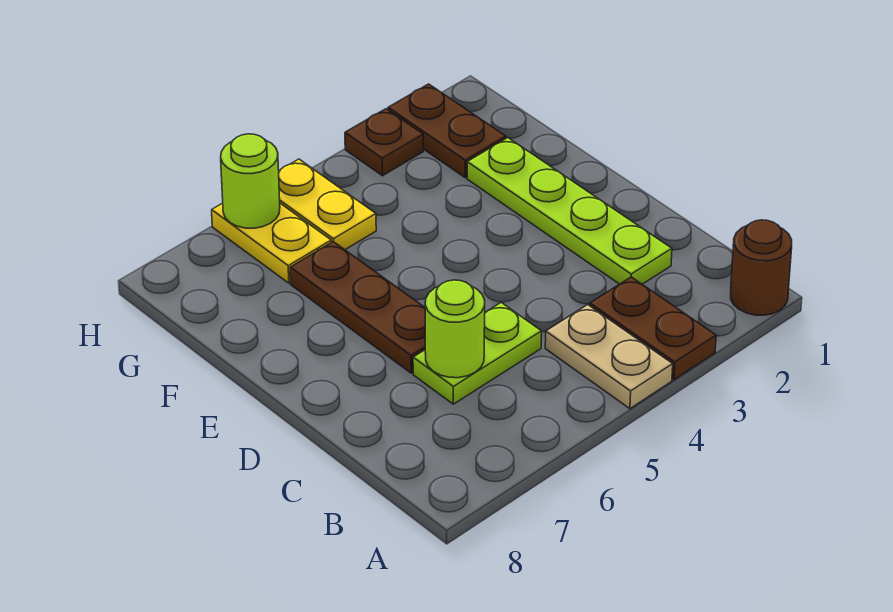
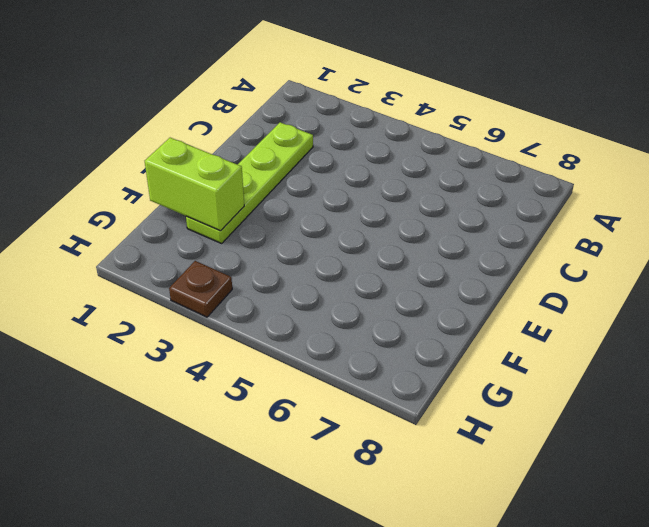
lime brick F1:F2 level 2 -> none
none -> brown round brick A1 level 1
none -> brown plate A3:B3 level 1
none -> tan plate A4:B4 level 1

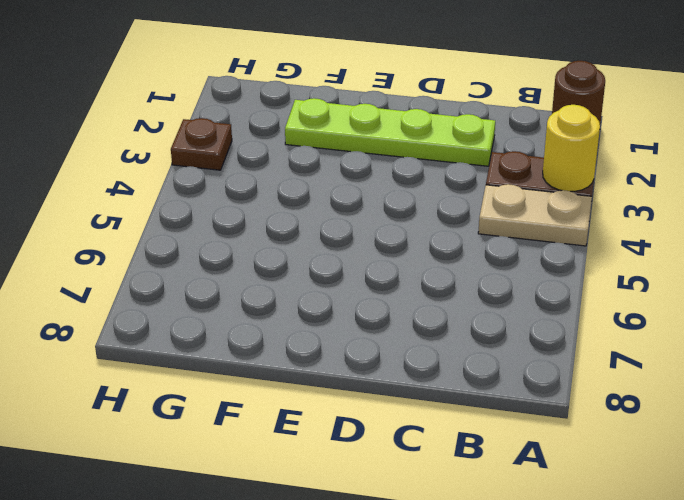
yellow round brick A3 level 2 -> none
none -> lime plate C5:C6 level 1
none -> brown plate D6:F6 level 1
none -> brown plate G2:H2 level 1

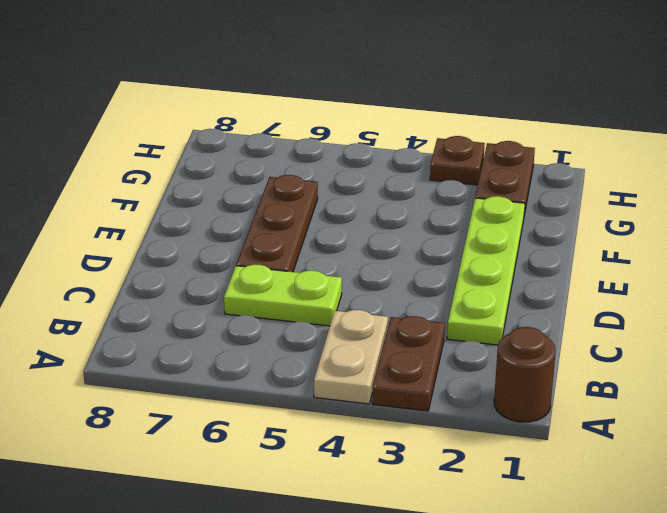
none -> yellow plate G5:H5 level 1
none -> yellow plate G6:H6 level 1
none -> lime round brick C6 level 2

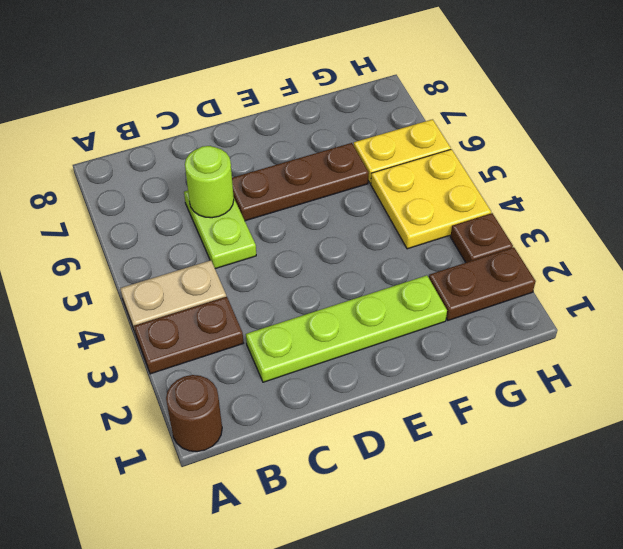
yellow plate G4:H5 level 1 -> yellow plate G5:H5 level 1
none -> lime round brick H6 level 2

